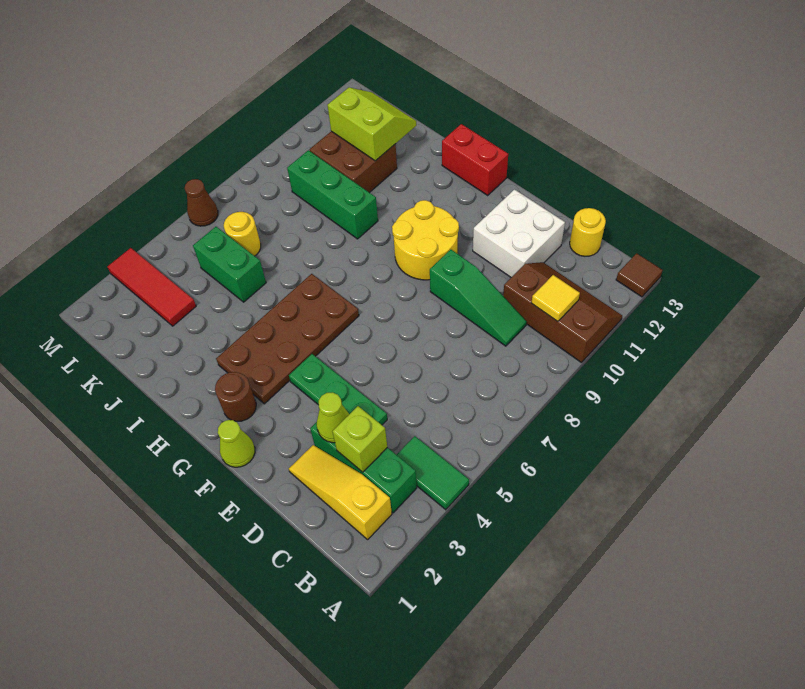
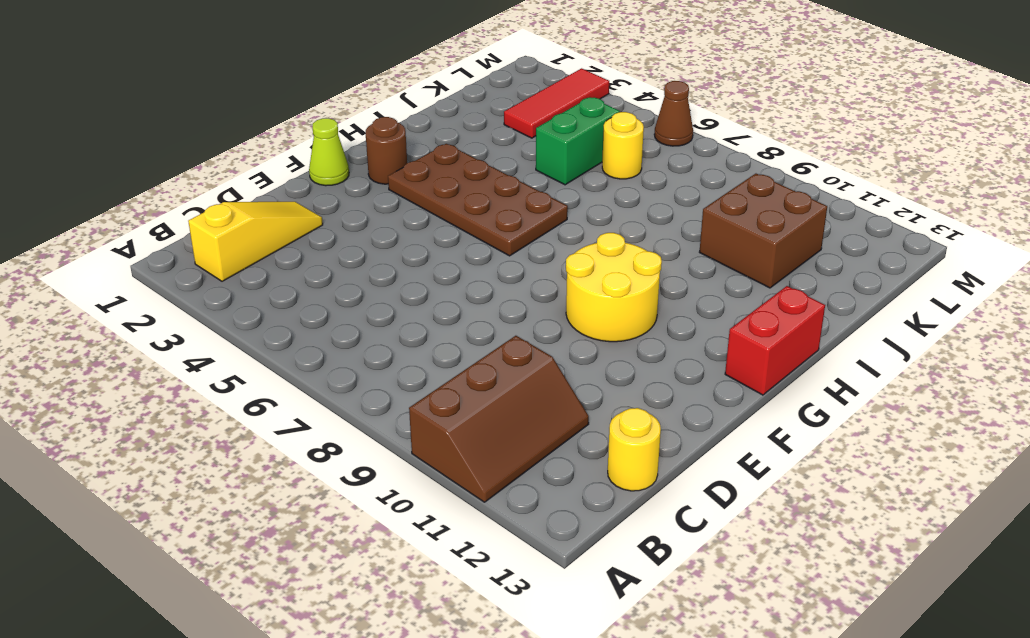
none -> green tile A4:B4 level 1
none -> brown tile A13 level 1
none -> green brick B3:D3 level 1

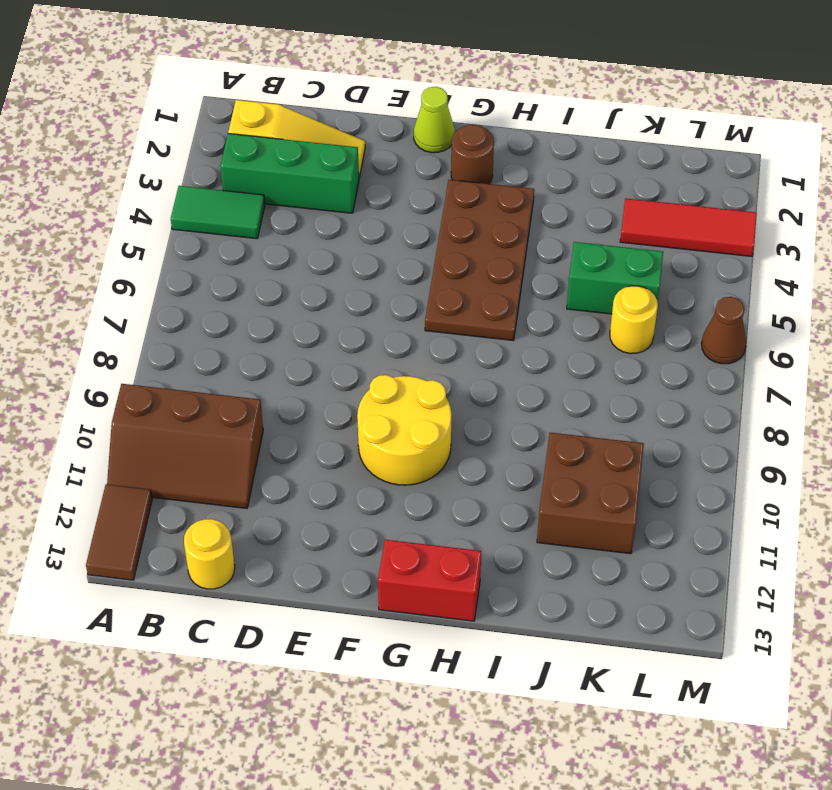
brown tile A12:A13 level 1 -> brown tile A13 level 1
none -> green slope C9:E9 level 1 top E
none -> green plate D4:F4 level 1
none -> white brick D11:E12 level 1

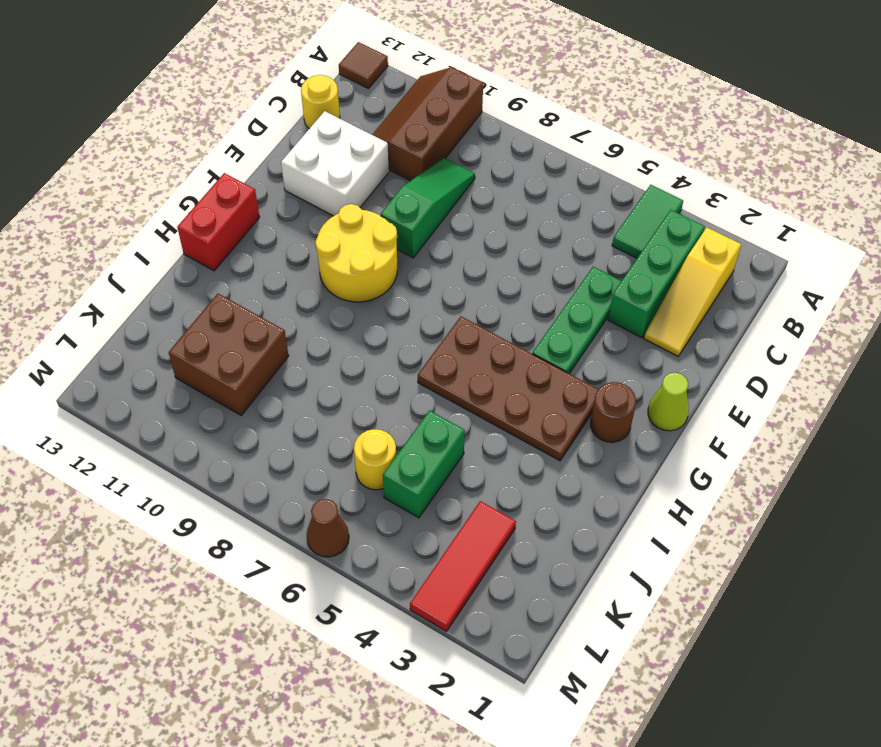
none -> green brick I9:K9 level 1
none -> yellow tile B10 level 2
none -> lime brick C3 level 2

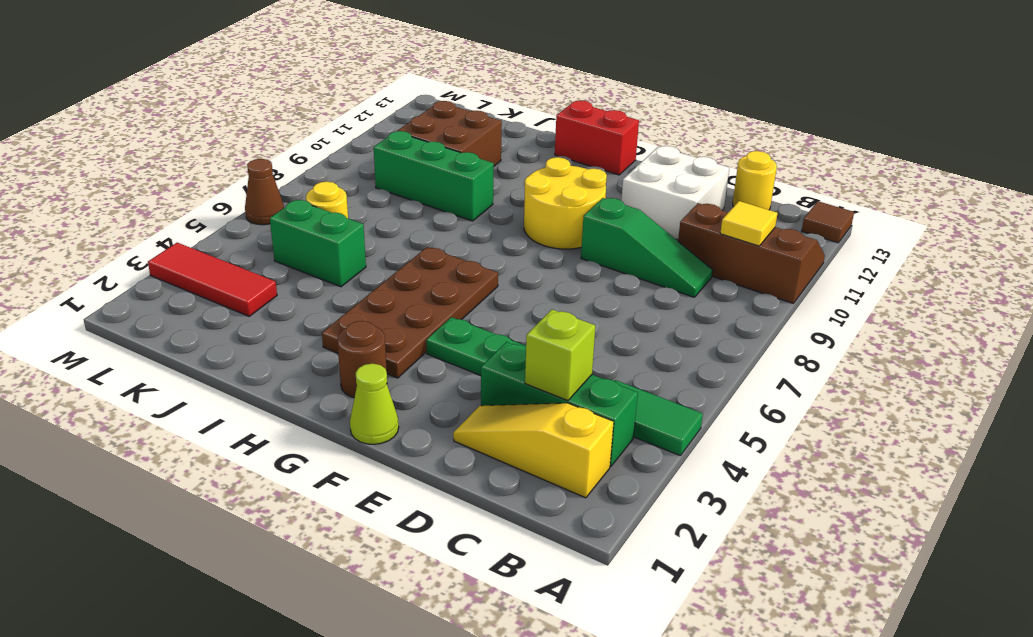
none -> lime cone D3 level 2
none -> lime slope J11:K12 level 2 top 11

